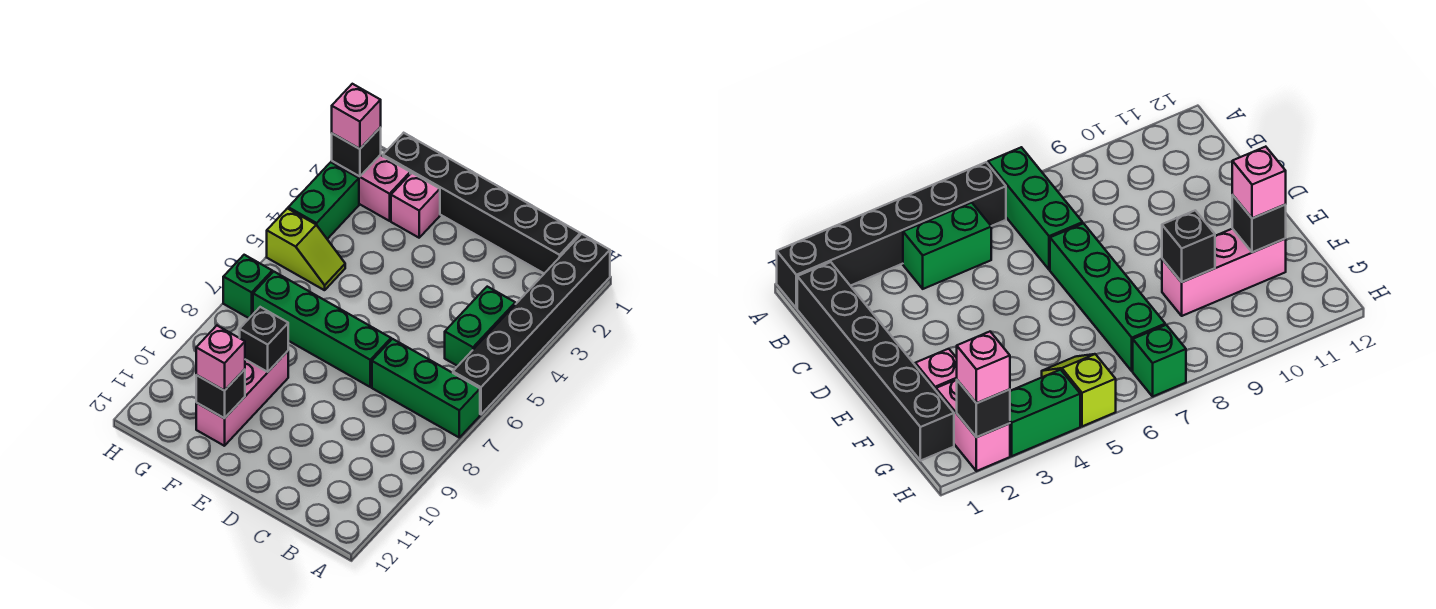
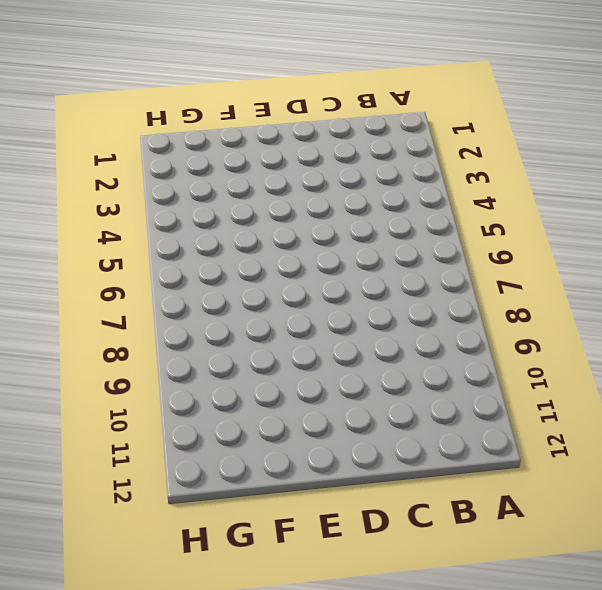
none -> black brick A1:A6 level 1
none -> green brick A7:C7 level 1
none -> black brick B1:G1 level 1

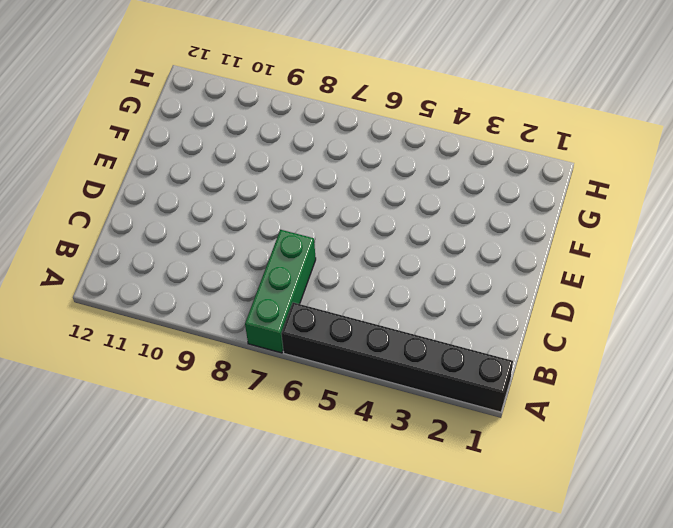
none -> black brick B1:G1 level 1
none -> green brick B4:B5 level 1
none -> green brick D7:G7 level 1

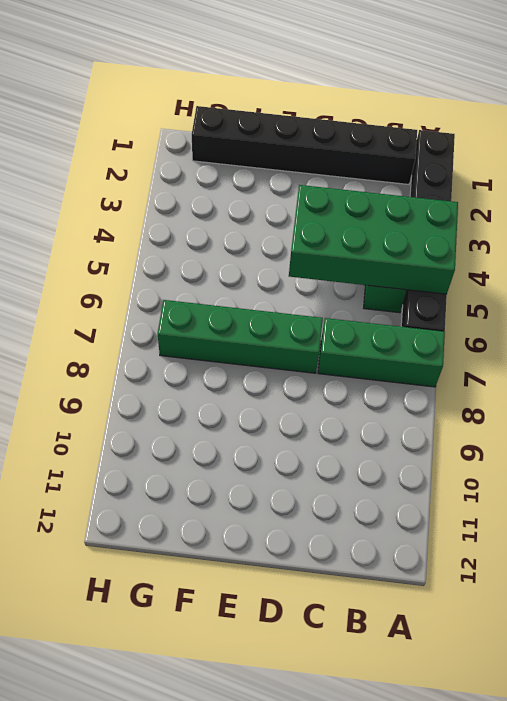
green brick A4:D5 level 2 -> none
none -> pink brick F2 level 1
none -> pink brick F9:F11 level 1
none -> pink brick G2:H2 level 1

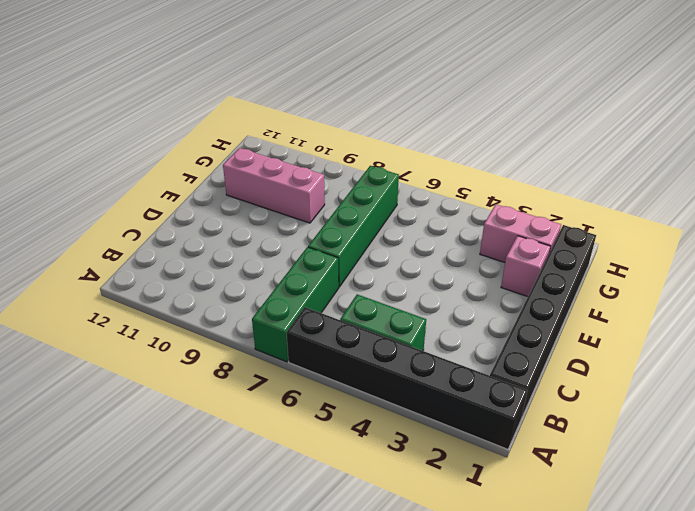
pink brick G2:G3 level 1 -> pink brick G2:H2 level 1
none -> lime slope G5:H5 level 1 top H
none -> green brick H3:H4 level 1
none -> green brick H7 level 1

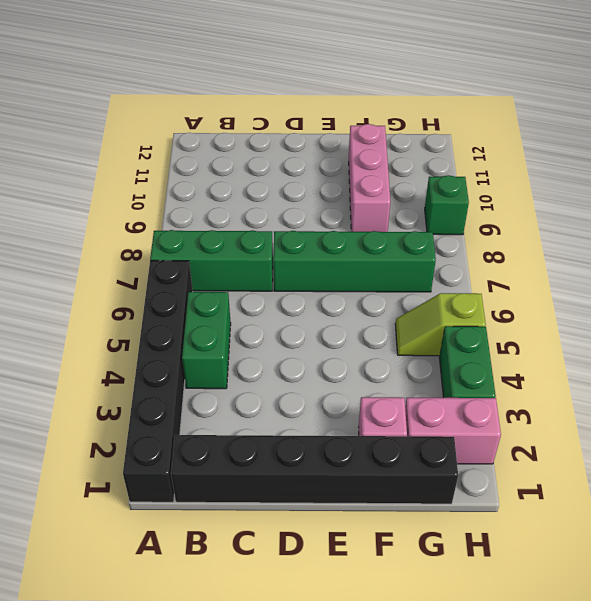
green brick H9 level 1 -> green brick H7 level 1
none -> black brick F9 level 2
none -> black brick F11 level 2
none -> black brick H2 level 2

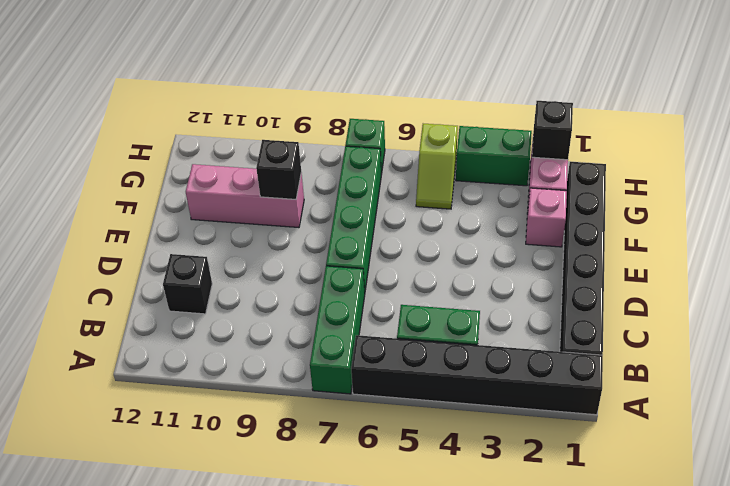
black brick C11 level 1 -> black brick F11 level 2
none -> pink brick F11 level 3
none -> pink brick H2 level 3

